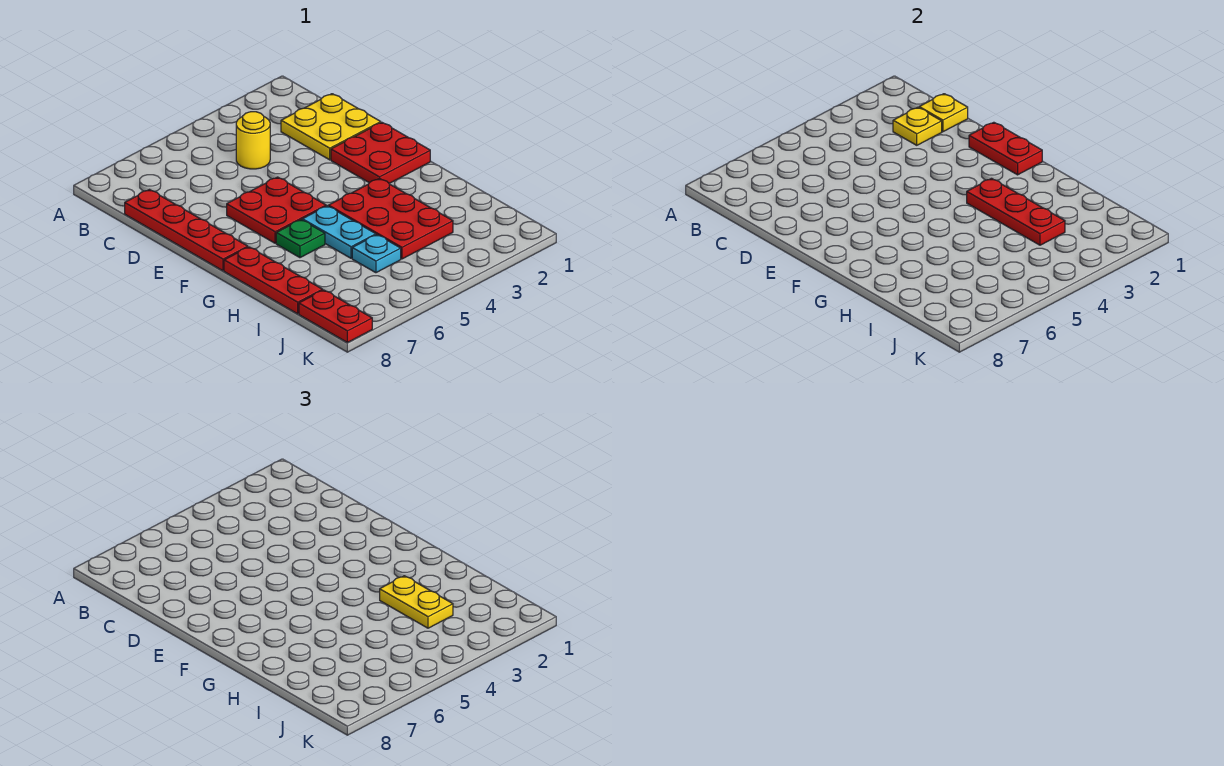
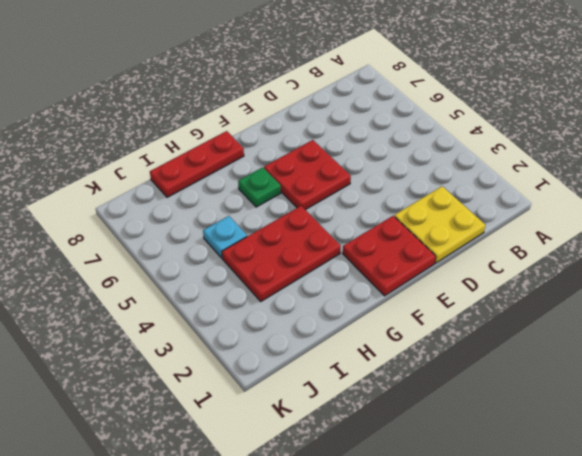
none -> yellow round brick C4 level 1
none -> red plate C8:F8 level 1
none -> cyan plate G5:H5 level 1

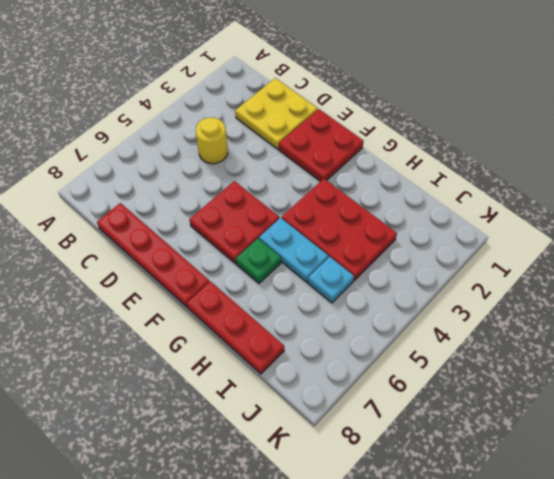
none -> red plate J8:K8 level 1
none -> yellow plate C1 level 2
none -> yellow plate C2 level 2

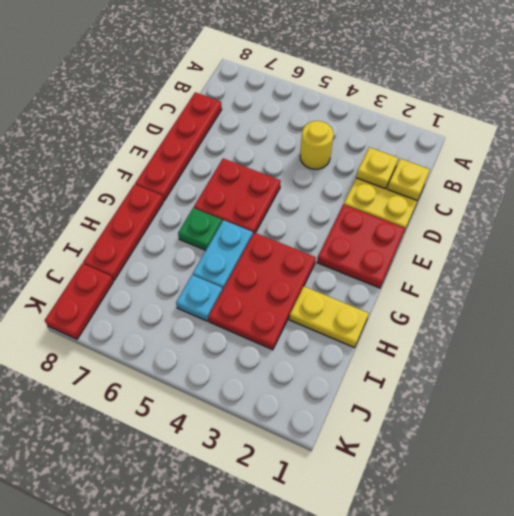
yellow plate H1:H2 level 1 -> yellow plate H3:I3 level 3
none -> red plate E1:F1 level 2
none -> red plate G3:I3 level 2

